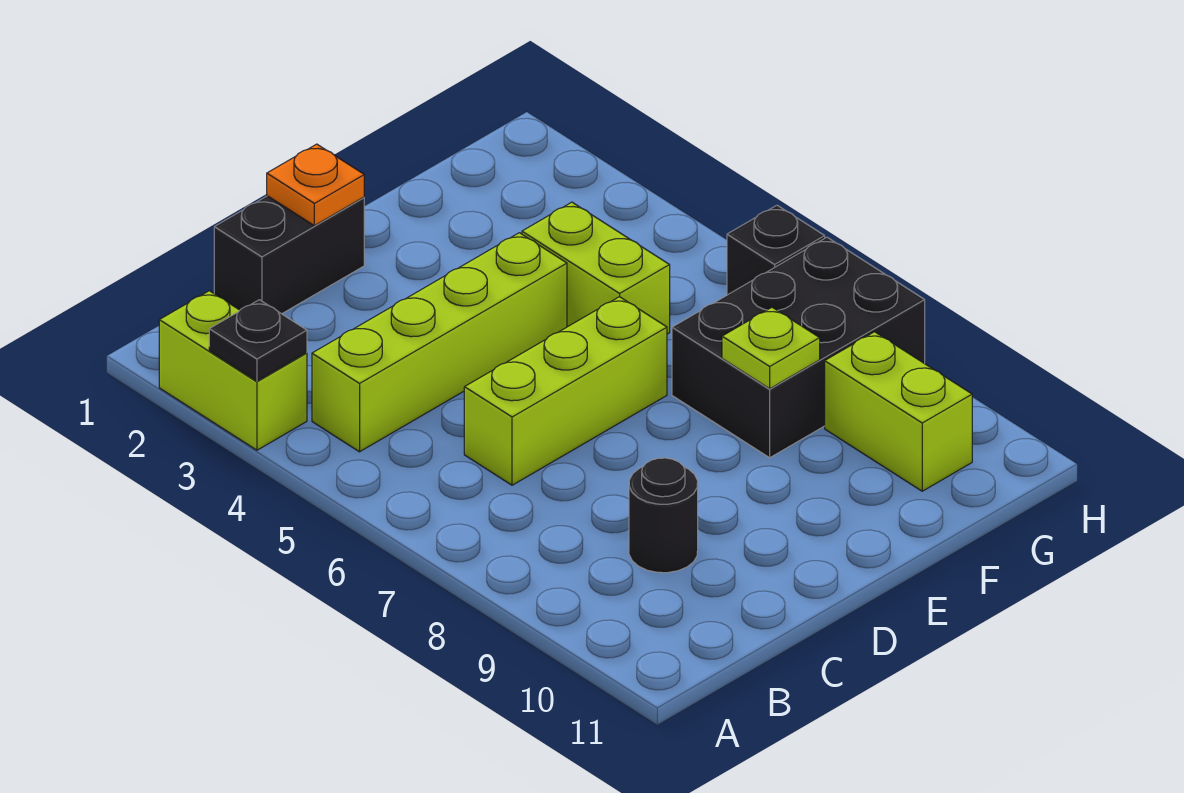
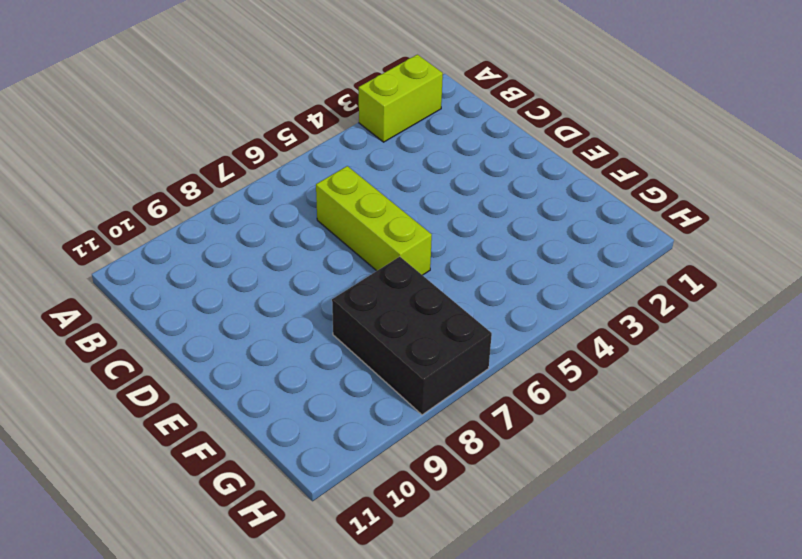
none -> lime brick B4:E4 level 1
none -> black brick C1:D1 level 1
none -> black round brick C9 level 1

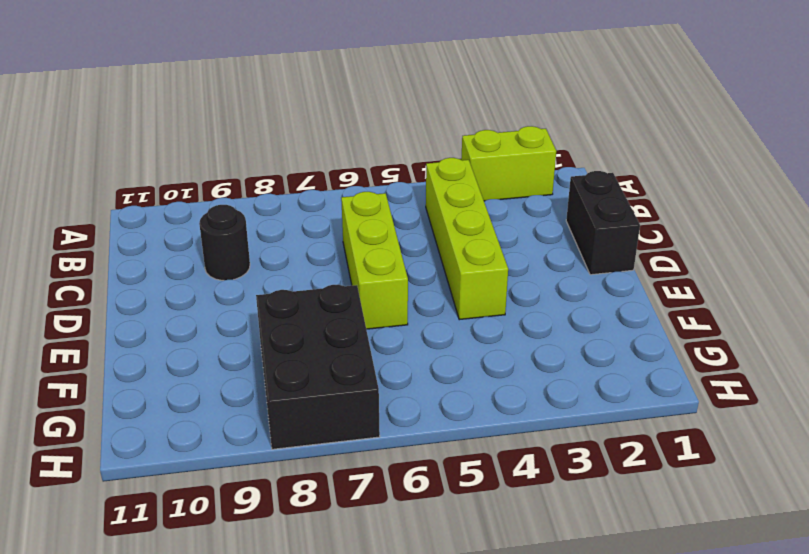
none -> lime brick F4:F5 level 1
none -> lime brick G9:G10 level 1
none -> black brick H6 level 1

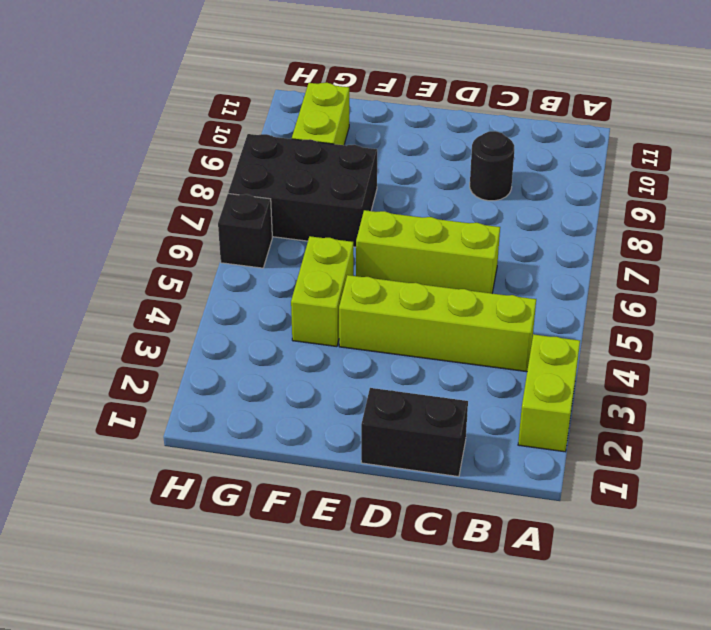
none -> black plate A3 level 2
none -> orange plate D1 level 2
none -> lime plate F8 level 2

